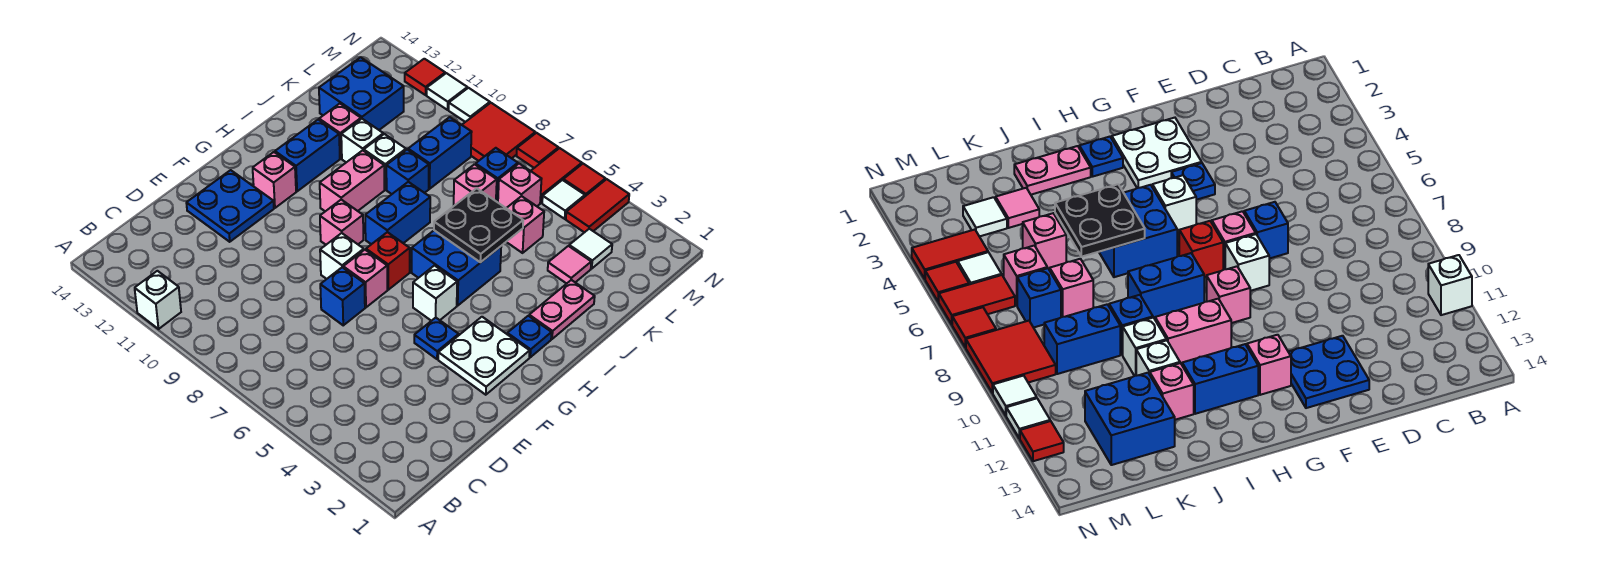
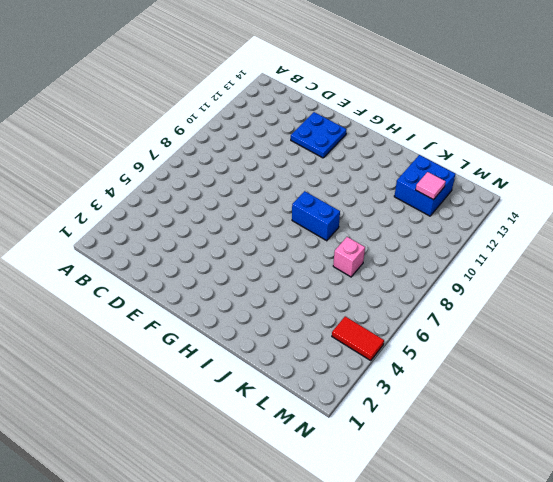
pink tile L12 level 2 -> pink tile K3 level 1
none -> white brick A11 level 1
none -> blue brick E7 level 1
none -> white plate F2:G3 level 1
none -> blue plate F4 level 1

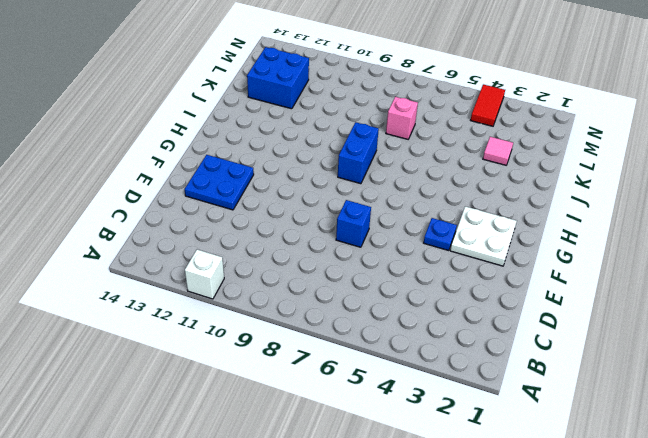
none -> pink brick F7 level 1
none -> white brick F8 level 1
none -> white brick G5 level 1
none -> red brick G7 level 1

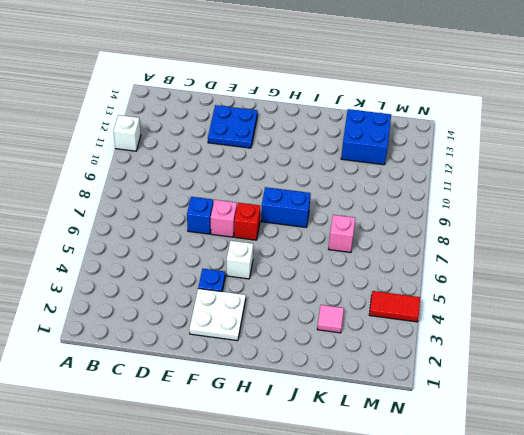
none -> white brick F8 level 1
none -> pink brick G9 level 1
none -> pink brick G12 level 1
none -> blue plate H2 level 1

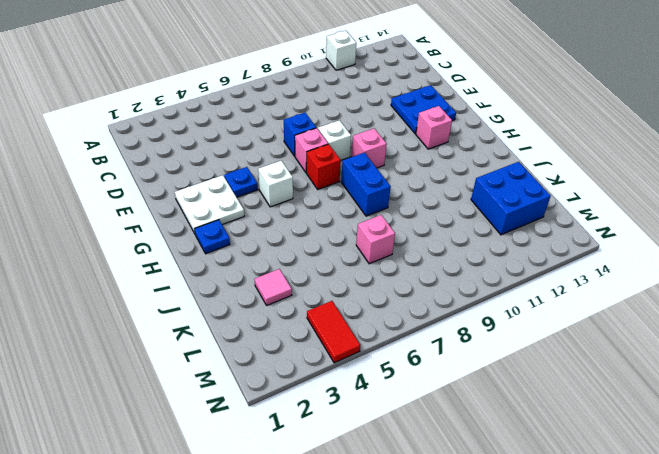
none -> blue brick H5:I6 level 1
none -> pink brick H10:I10 level 1
none -> blue brick H12:I12 level 1
none -> pink plate I2:J2 level 1

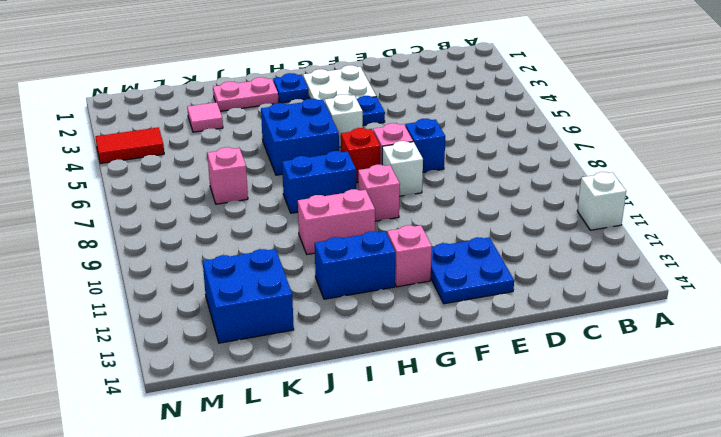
none -> blue brick J9 level 1
none -> white brick J10 level 1
none -> white brick J11 level 1
none -> pink brick J12 level 1

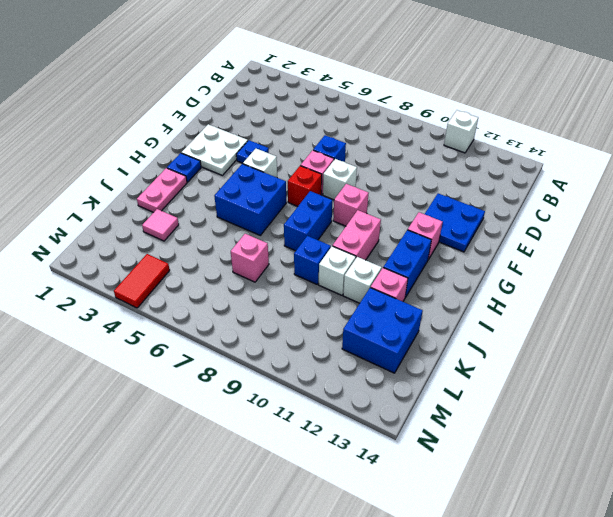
none -> pink brick K5 level 1
none -> blue brick K9:L9 level 1
none -> white tile L3 level 1
none -> pink brick L6 level 1

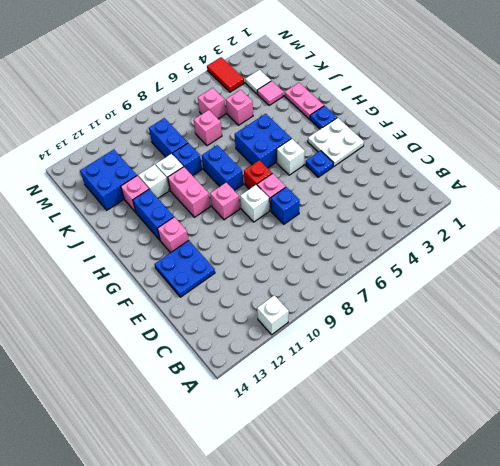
none -> blue brick L7 level 1
none -> white tile M5 level 1
none -> red tile M6:N6 level 1
none -> red tile M8:N9 level 1

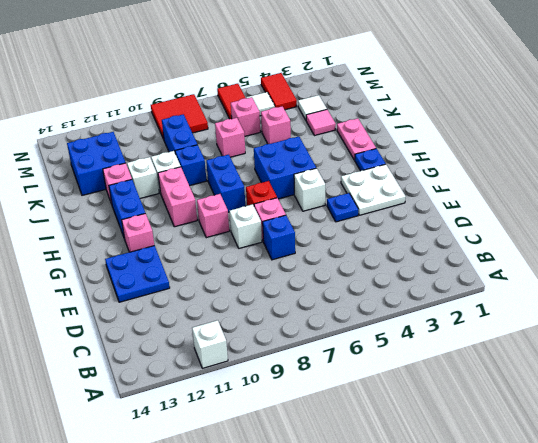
none -> blue brick L7 level 1
none -> red tile N5 level 1
none -> red tile N7 level 1
none -> white tile N10 level 1

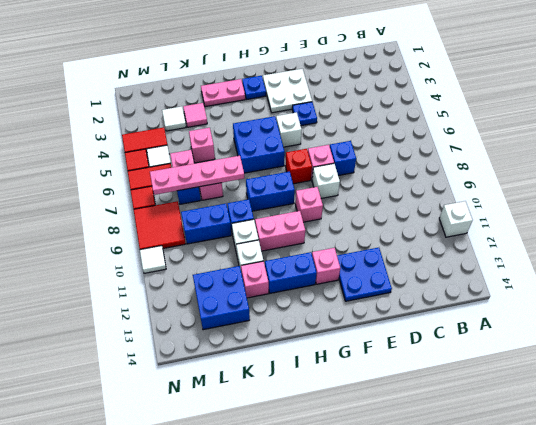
pink plate J7:M7 level 2 -> none
none -> white tile N11 level 1
none -> red tile N12 level 1
none -> black plate I5:J6 level 2

